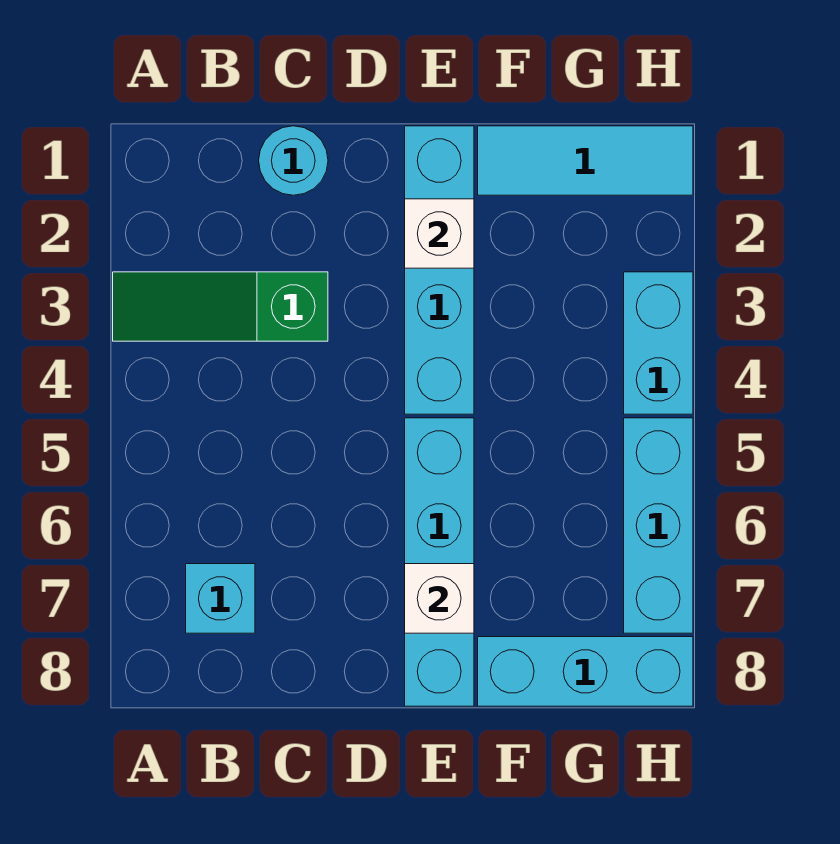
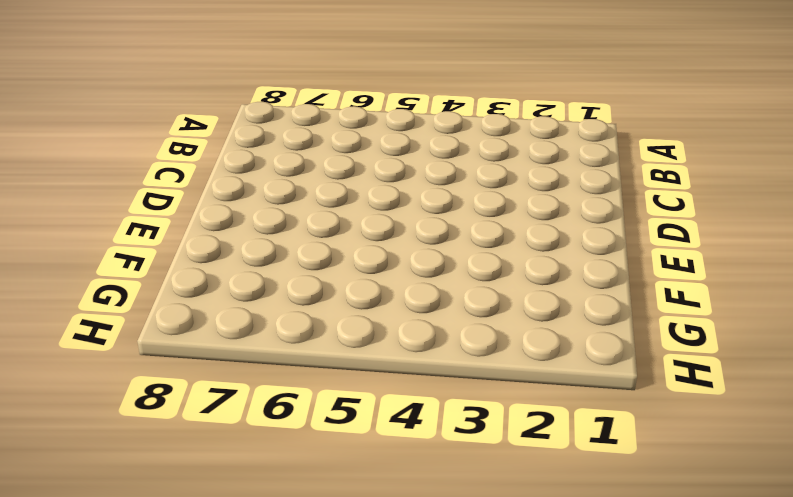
none -> green slope A3:C3 level 1 top C
none -> cyan brick B7 level 1

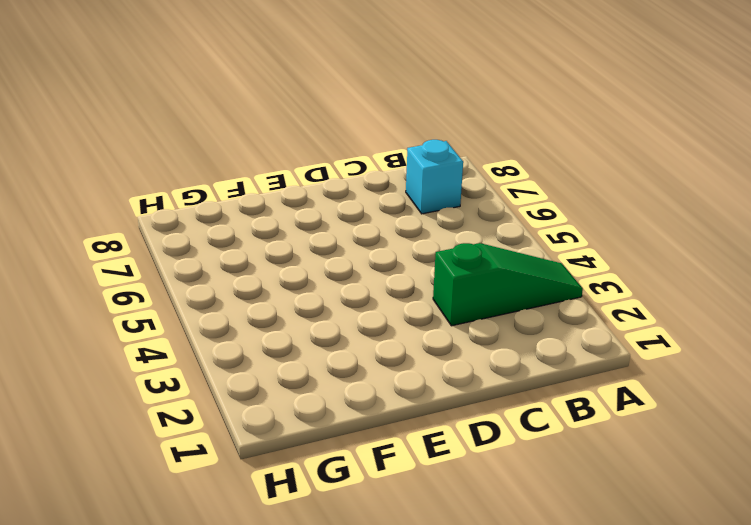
none -> cyan round brick C1 level 1
none -> cyan brick E1:E4 level 1

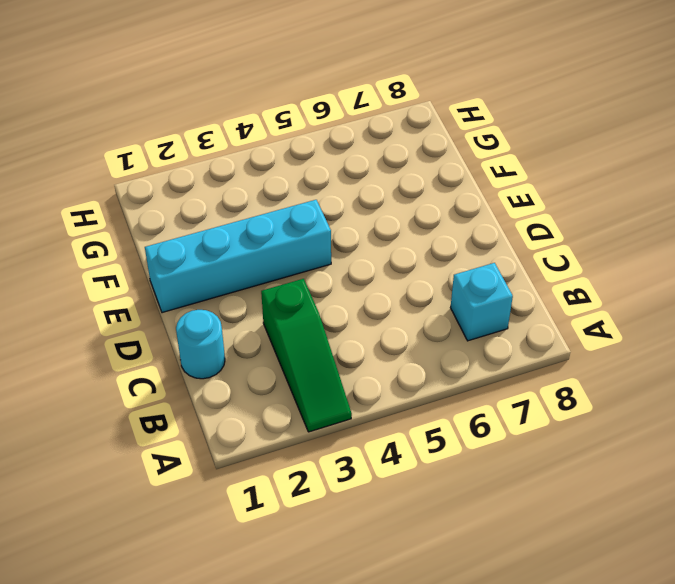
none -> cyan brick E5:E8 level 1
none -> cyan tile F1:H1 level 1

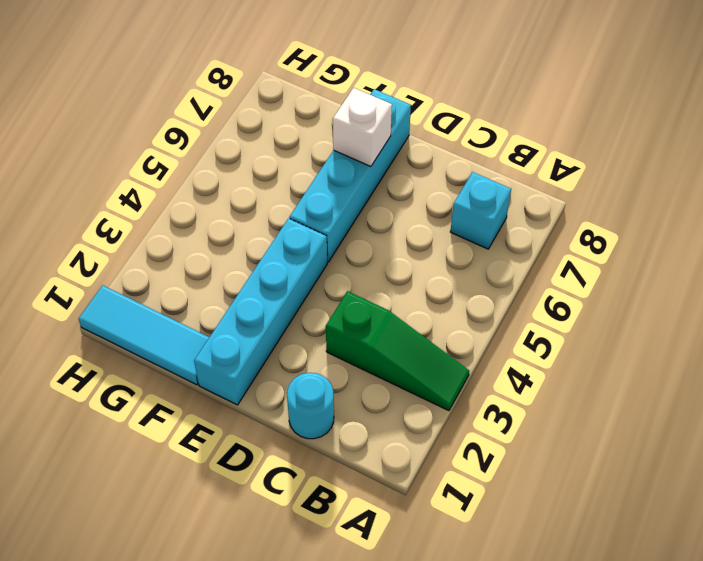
none -> cyan brick F8:H8 level 1
none -> cyan brick H3:H4 level 1

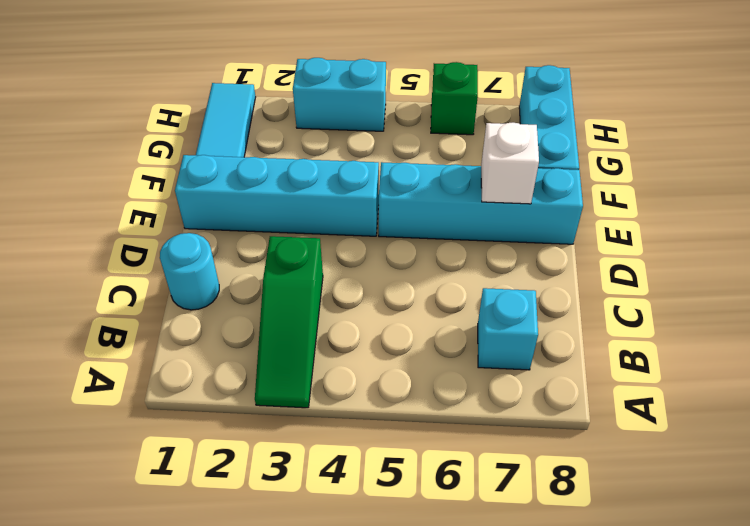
green brick H6 level 1 -> cyan brick H5:H7 level 1
none -> white brick E2 level 2

